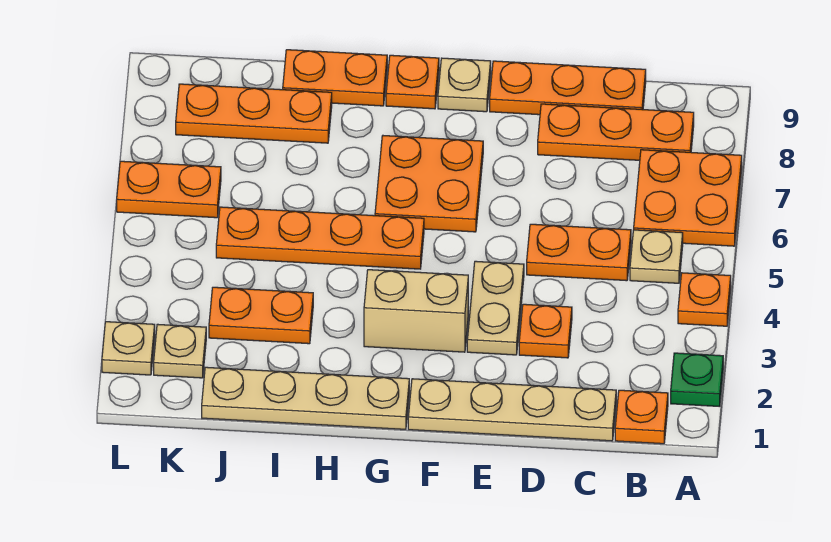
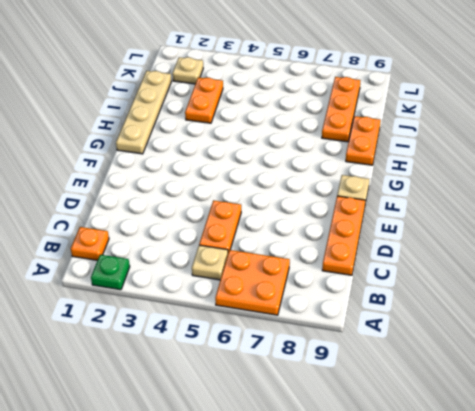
none -> orange plate A4 level 1
none -> orange plate B8:D8 level 1
none -> tan plate C1:F1 level 1

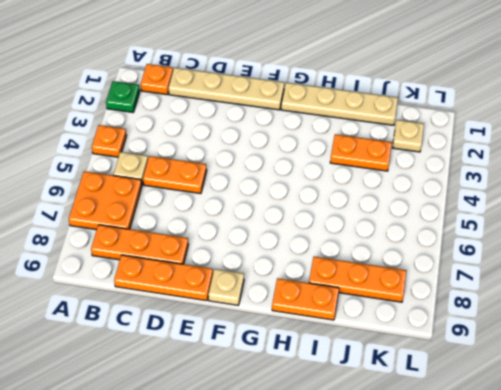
none -> orange plate D3 level 1
none -> tan plate E3:E4 level 1
none -> tan brick F3:G3 level 1

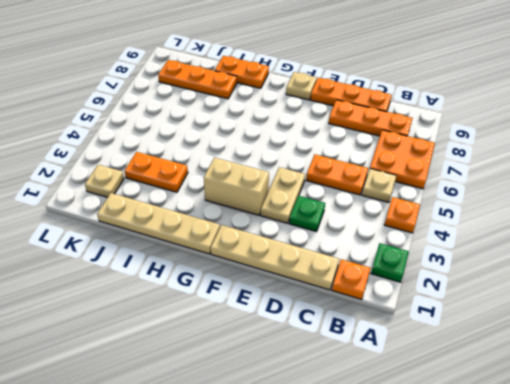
green plate D3 level 1 -> orange plate D3 level 1
none -> orange plate F6:G7 level 1
none -> orange plate G5:J5 level 1
none -> orange plate G9 level 1

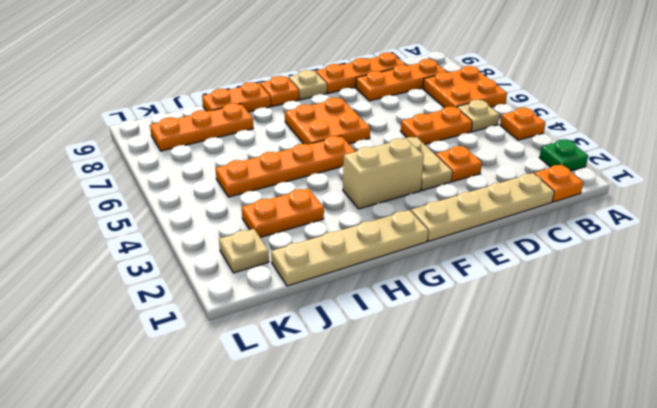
none -> orange plate K6:L6 level 1
none -> tan plate L2 level 1

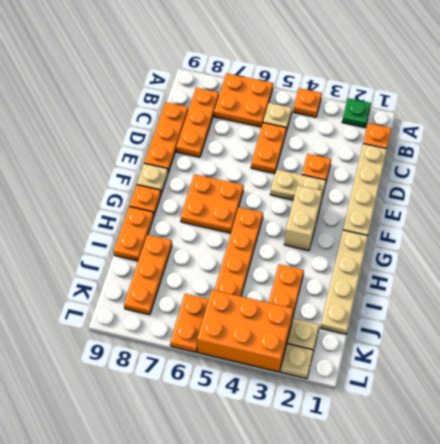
orange brick K3:L5 level 1 -> none

